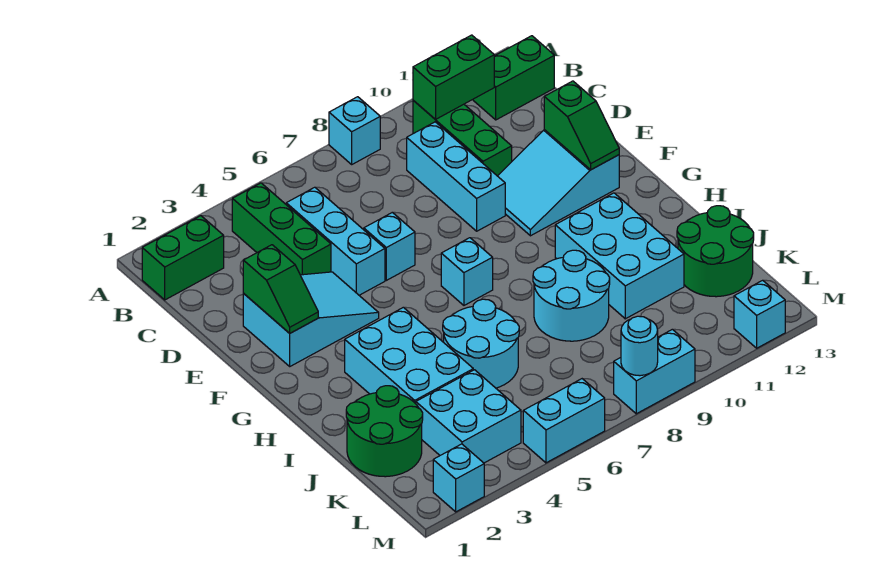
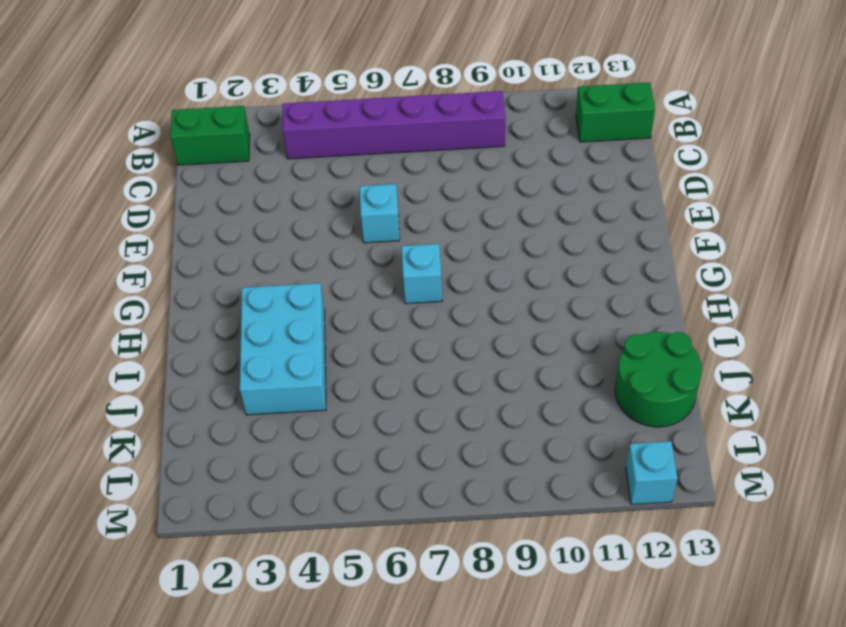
purple brick B4:B9 level 1 -> green brick B4:D4 level 1
none -> cyan brick A8 level 1
none -> green brick B10:D10 level 1
none -> cyan brick C5:E5 level 1

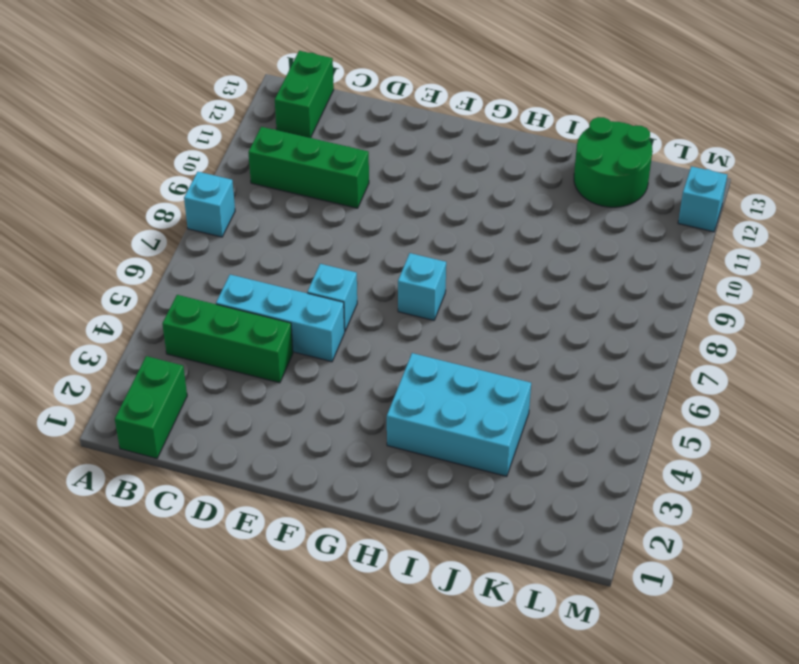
none -> cyan brick C9:E9 level 1
none -> cyan slope E2:F4 level 1 top 2
none -> cyan slope E10:F12 level 1 top 12

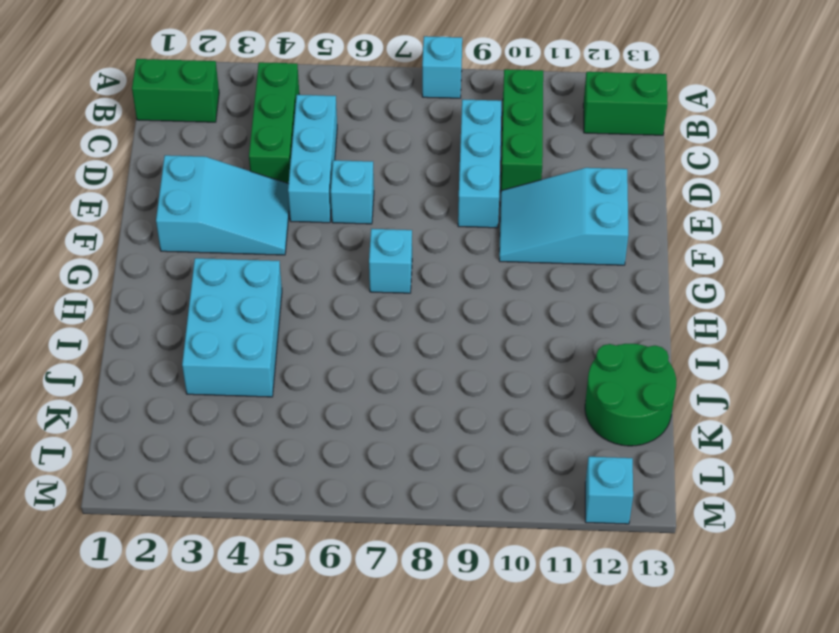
none -> cyan brick H10:J11 level 1
none -> cyan round brick I5:J6 level 1
none -> cyan round brick I8:J9 level 1

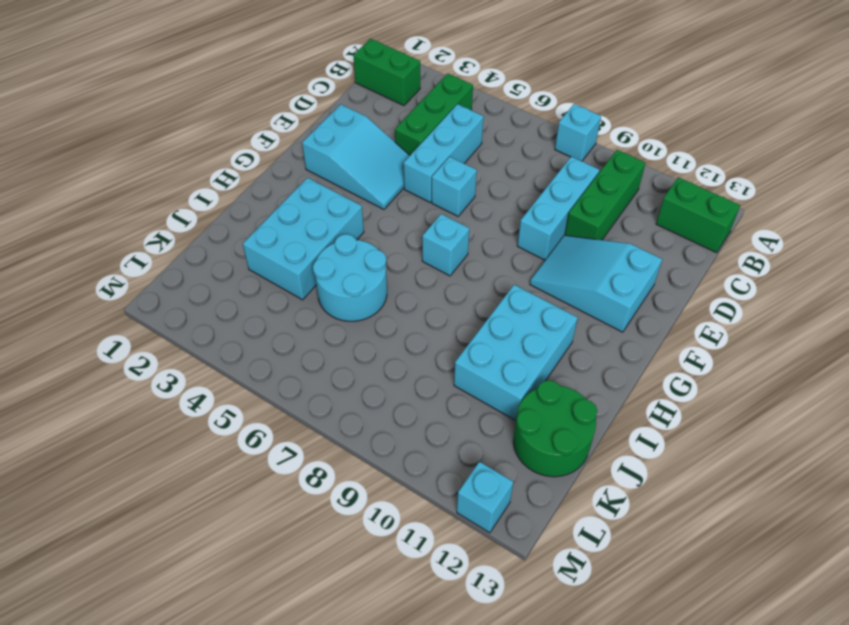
none -> cyan round brick I8:J9 level 1
none -> green round brick J1:K2 level 1
none -> cyan brick K3:L4 level 1

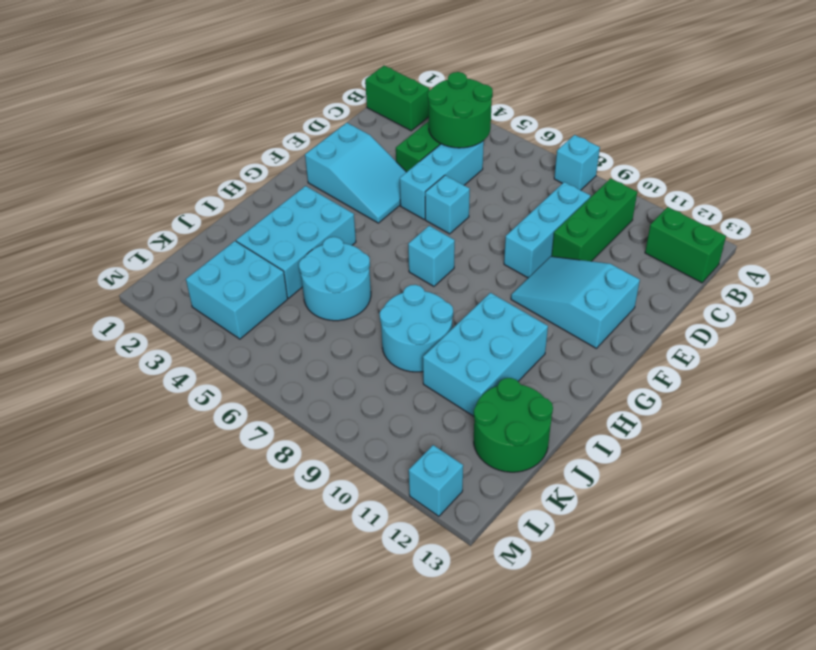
green round brick B4:C5 level 2 -> green round brick J1:K2 level 1
none -> cyan brick M2 level 1
none -> cyan brick M5:M6 level 1
none -> cyan brick M8:M9 level 1

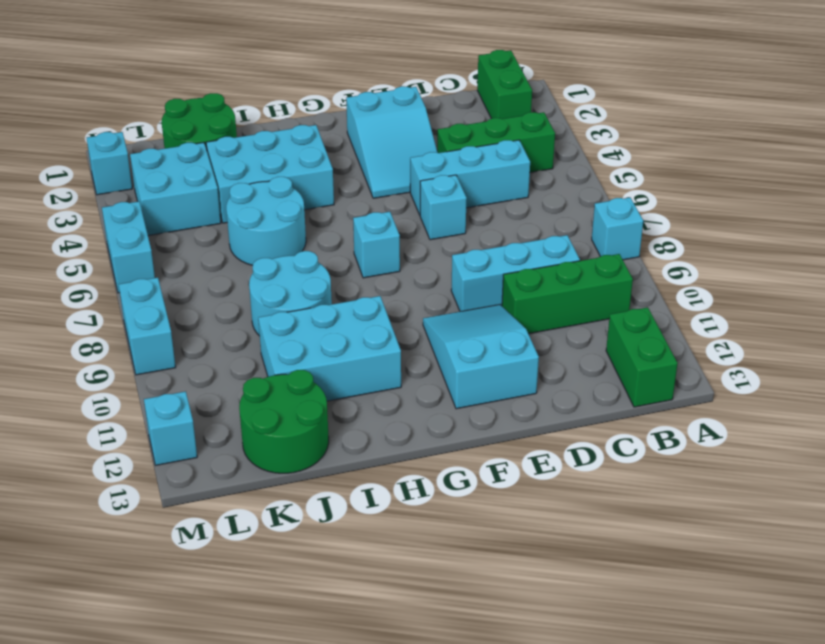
none -> green brick B10:B11 level 2
none -> green slope E2:F2 level 2 top E
none -> green slope E12:F12 level 2 top E

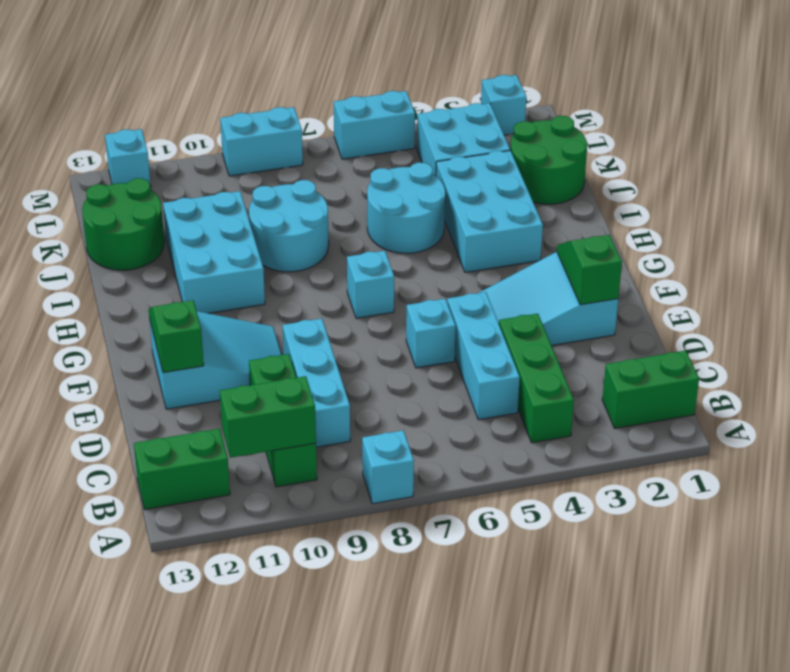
none -> cyan round brick M8 level 2

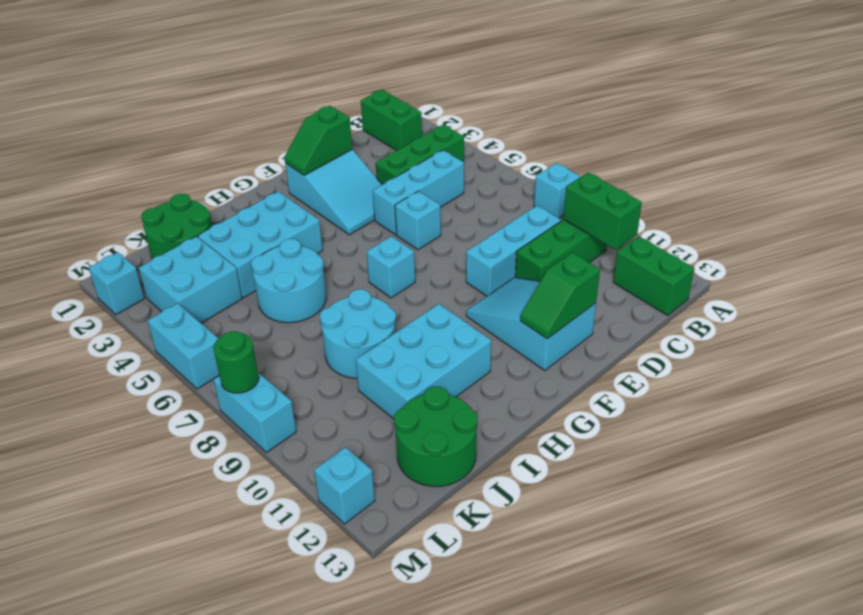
green round brick M8 level 2 -> cyan round brick M8 level 2

